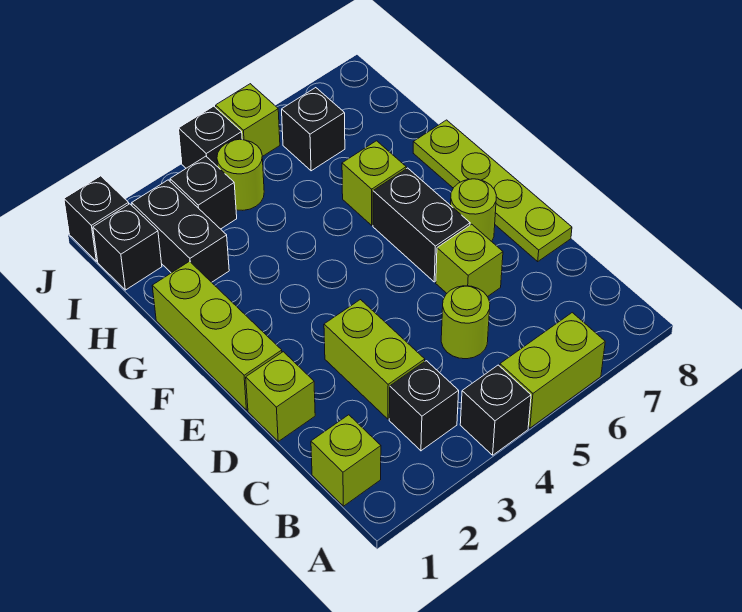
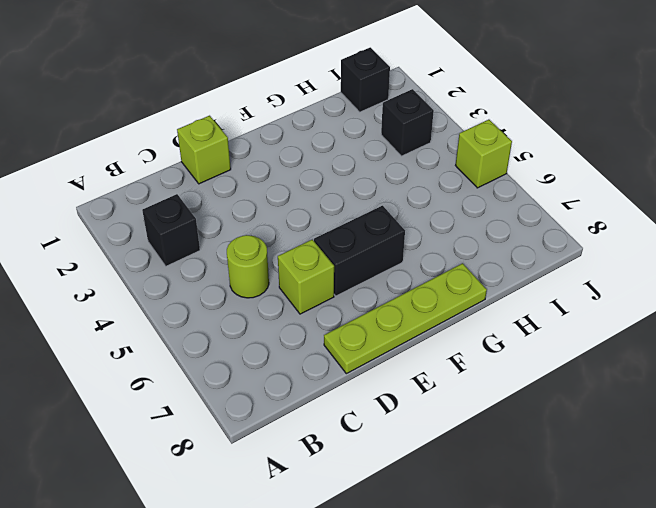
none -> black brick A4 level 1
none -> lime brick A5:A6 level 1
none -> lime brick B1 level 1

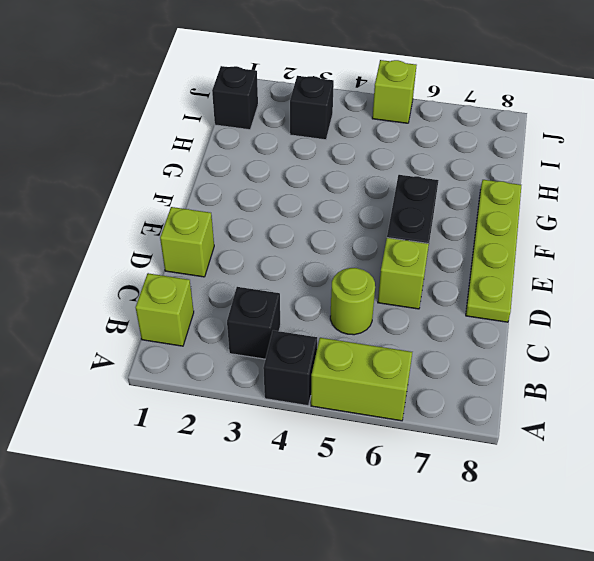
none -> lime brick C3:D3 level 1
none -> lime brick E1:G1 level 1
none -> lime round brick E7 level 1

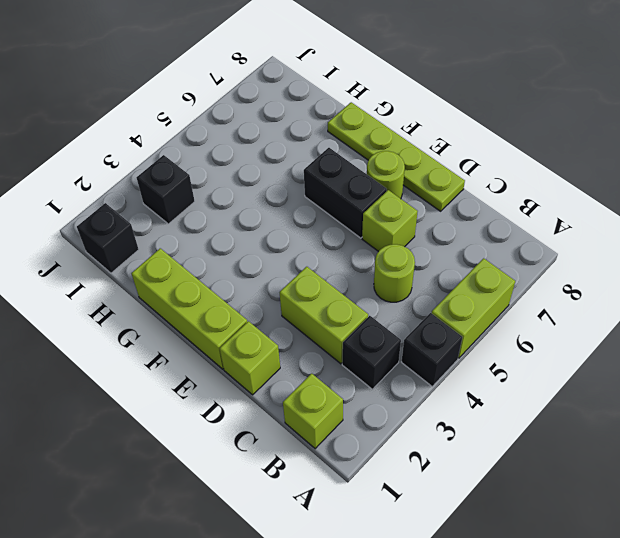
none -> lime brick G6 level 1
none -> black brick H2:I2 level 1
none -> lime round brick I4 level 1

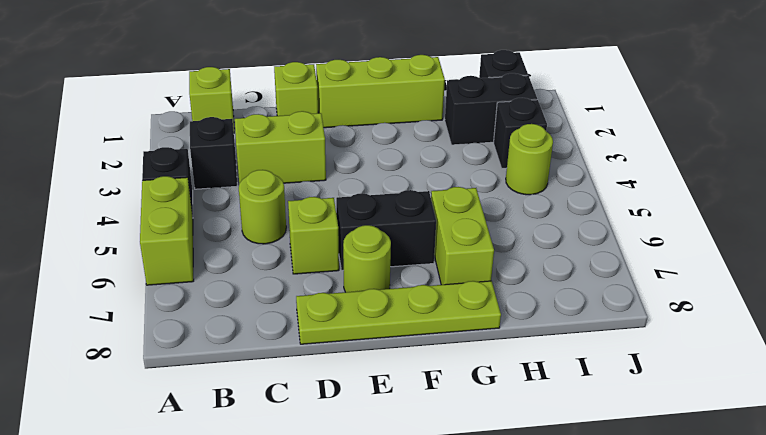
lime brick G6:G7 level 1 -> lime brick G6 level 1
none -> black brick I6 level 1
none -> black brick J1 level 1
none -> black brick J4 level 1

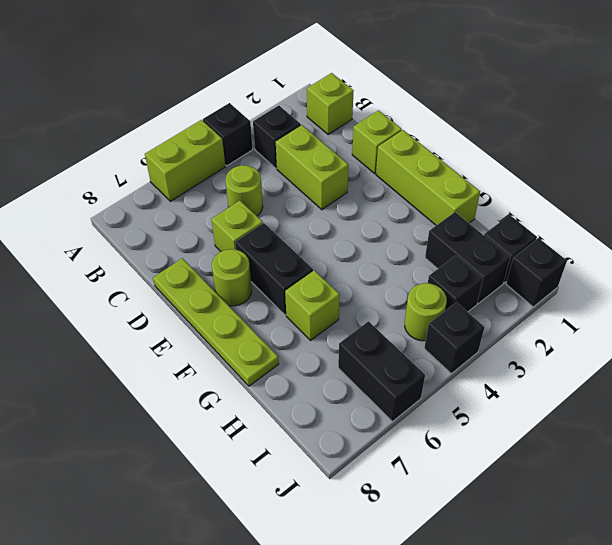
black brick I6:J6 level 1 -> black brick I6 level 1
none -> lime brick J5 level 1

